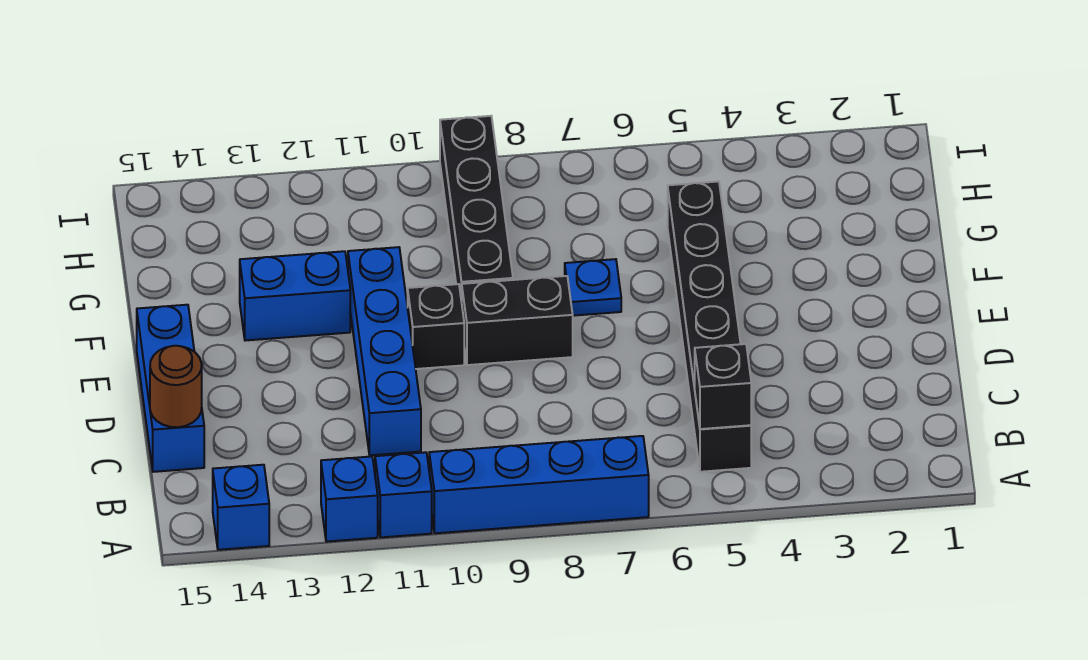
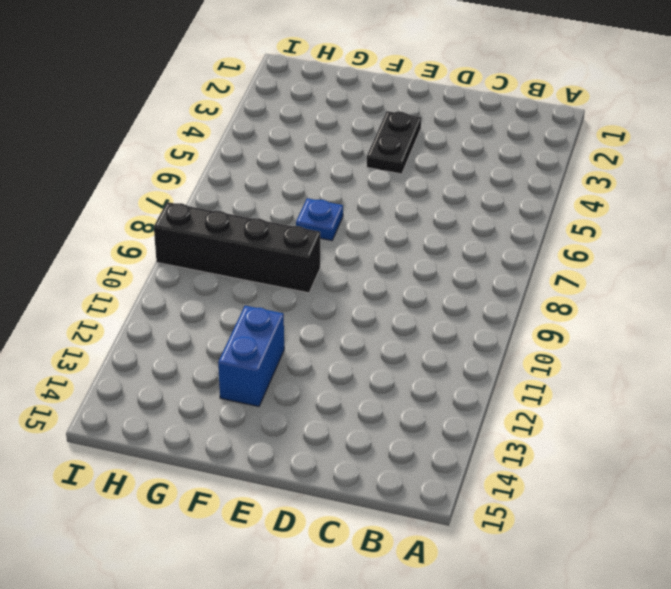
black plate E3:E4 level 1 -> none
none -> blue brick A7:A10 level 1
none -> blue brick A11 level 1
none -> blue brick A12 level 1

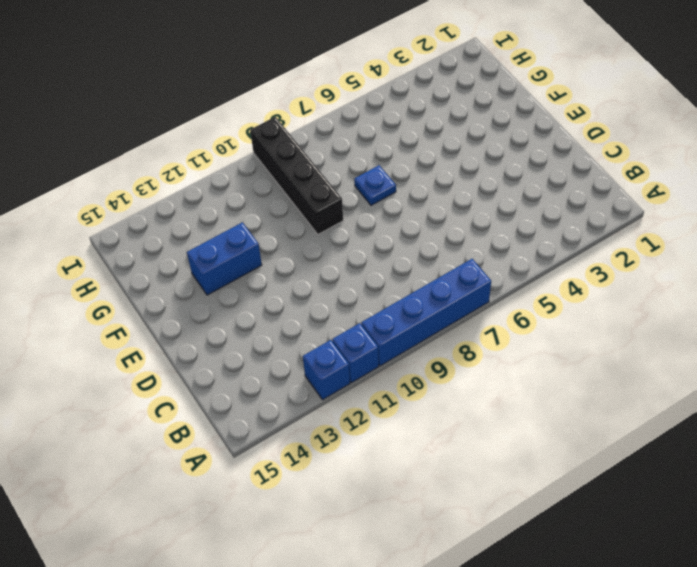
none -> blue brick A14 level 1
none -> black brick B5:G5 level 1
none -> blue brick C11:F11 level 1

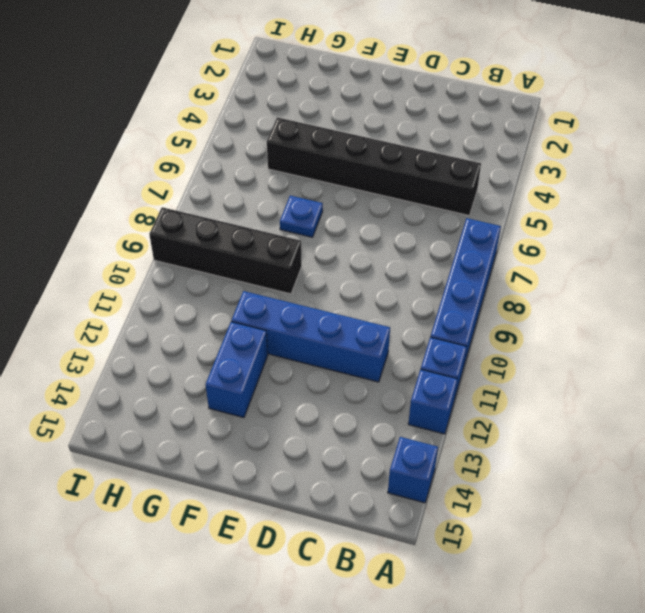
none -> blue brick C15:E15 level 1
none -> black brick E8:E9 level 1
none -> black brick E10 level 1

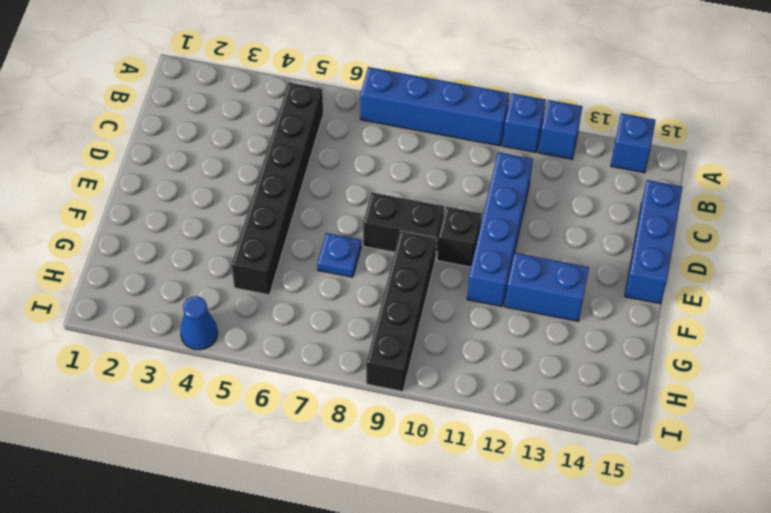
blue cone I4 level 1 -> none
none -> black brick B5 level 2
none -> brown round brick C15 level 2

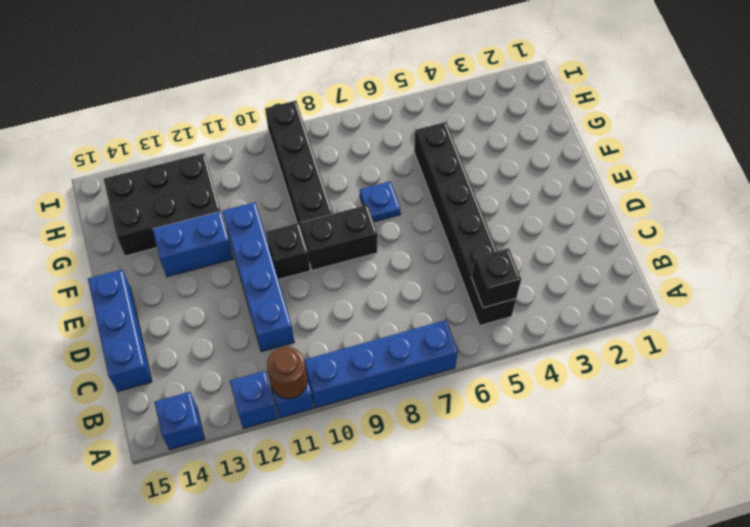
brown round brick A11 level 2 -> brown round brick C15 level 2
black brick G12:H14 level 1 -> none

